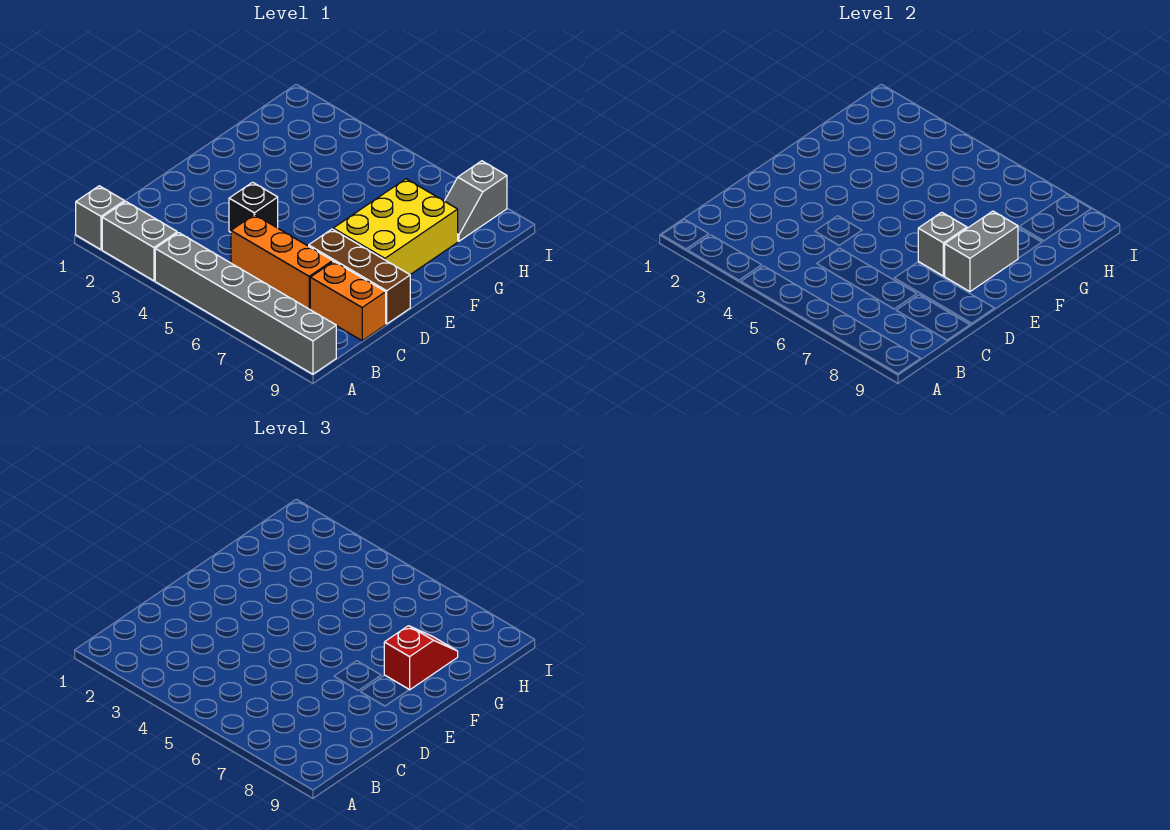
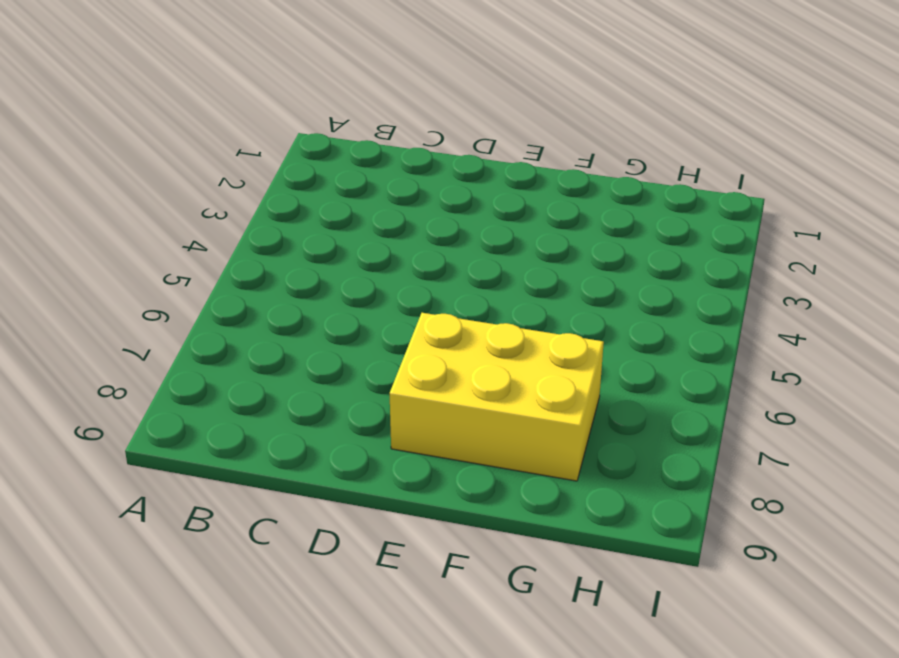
none -> grey brick A1 level 1
none -> grey brick A2:A3 level 1
none -> grey brick A4:A9 level 1

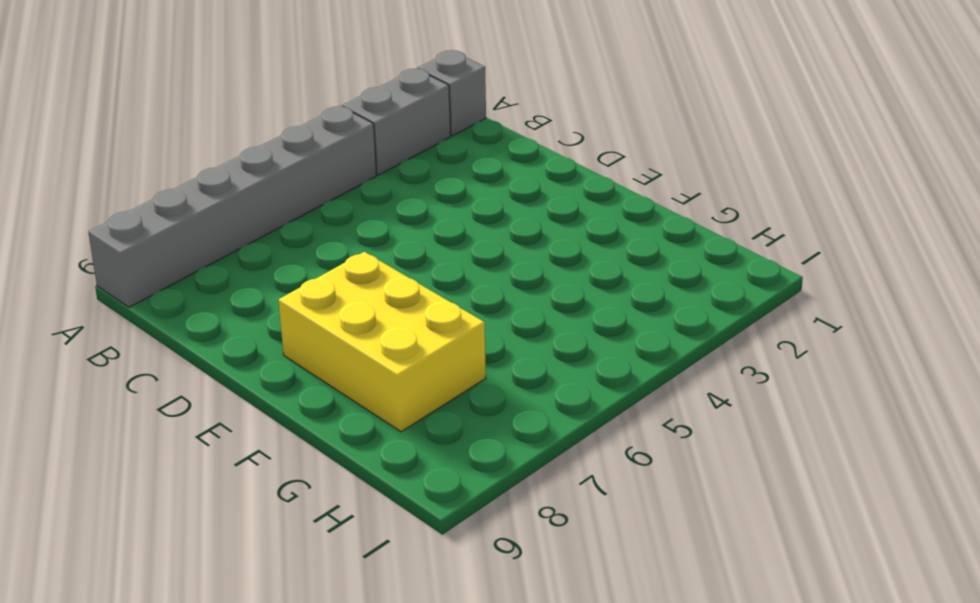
none -> orange brick C5:C7 level 1
none -> orange brick C8:C9 level 1
none -> black brick D4 level 1

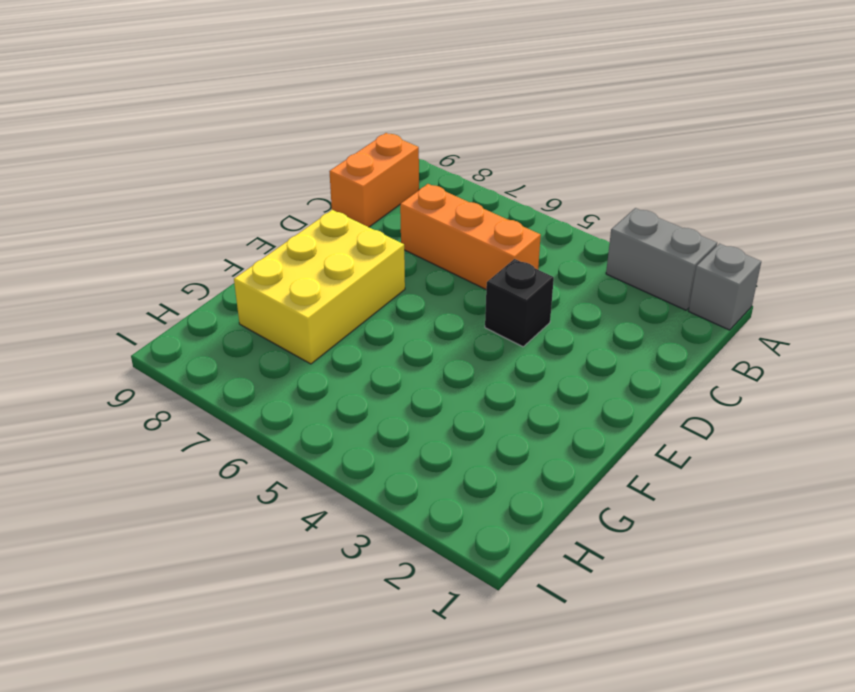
orange brick B9:C9 level 1 -> orange brick C8:C9 level 1
none -> grey brick A4:A9 level 1
none -> brown brick D7:D9 level 1
none -> grey slope H8:I8 level 1 top I

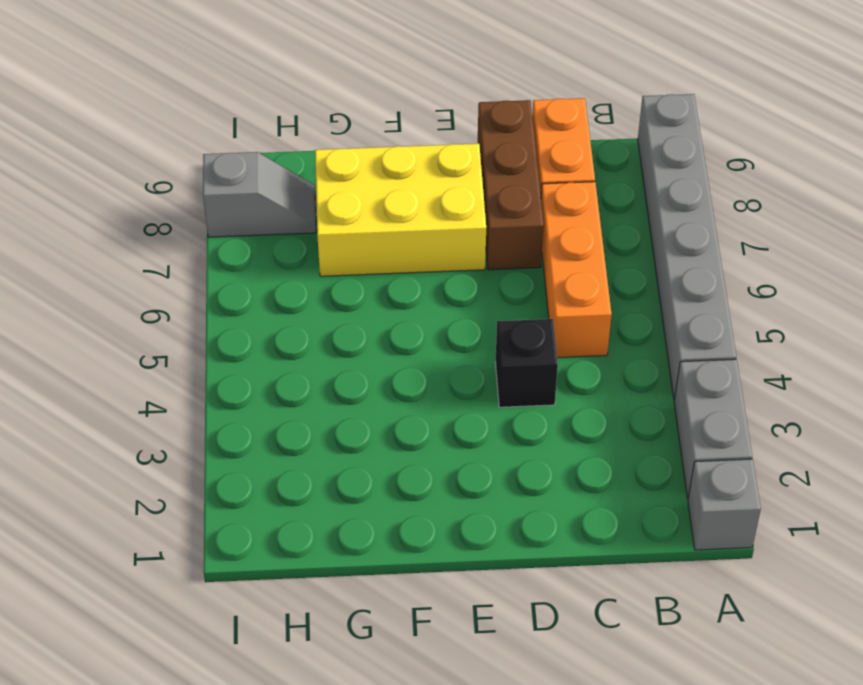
none -> grey brick E7 level 2
none -> grey brick E8:F8 level 2
none -> red slope F8:G8 level 3 top F

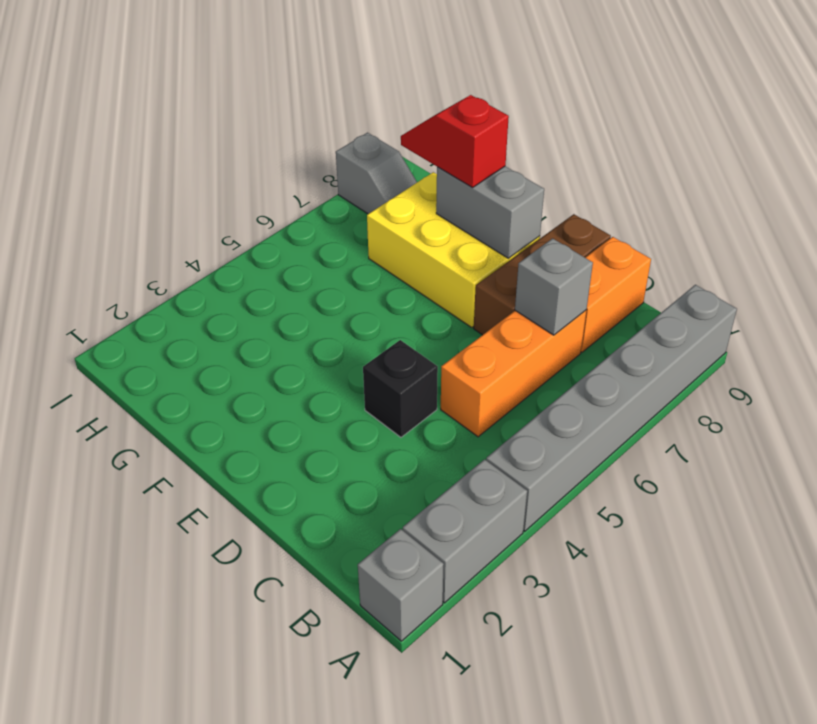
grey brick C7 level 2 -> grey brick E7 level 2

